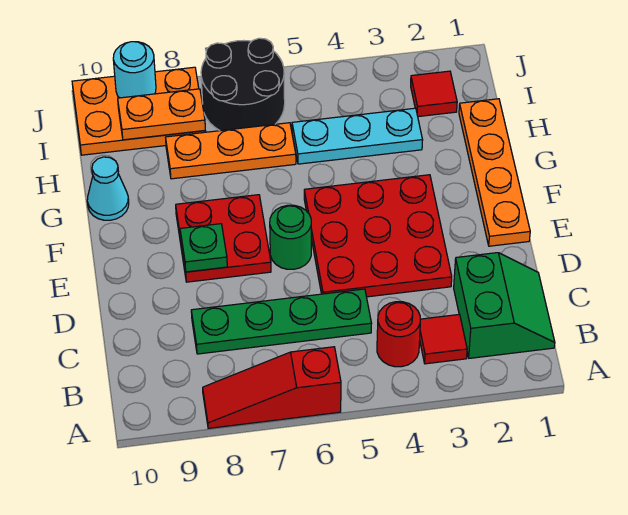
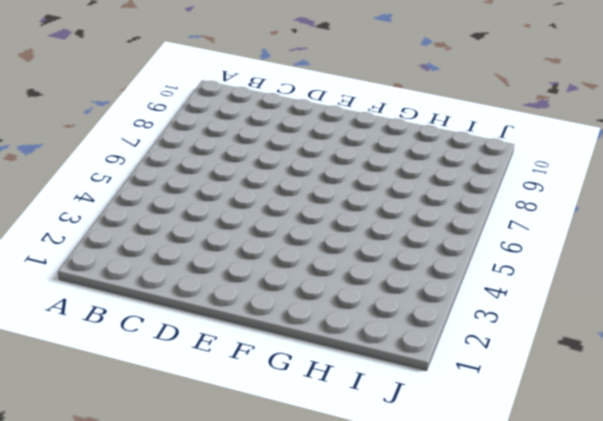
none -> red slope A6:A8 level 1 top 6
none -> green slope B1:C2 level 1 top 2
none -> red tile B3 level 1

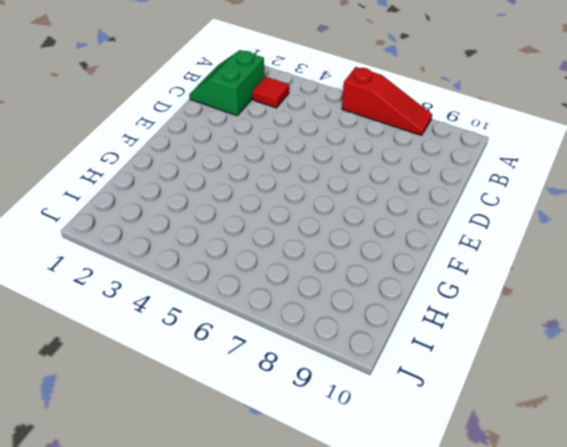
none -> red round brick B4 level 1
none -> green plate C5:C8 level 1
none -> red plate D3:F5 level 1

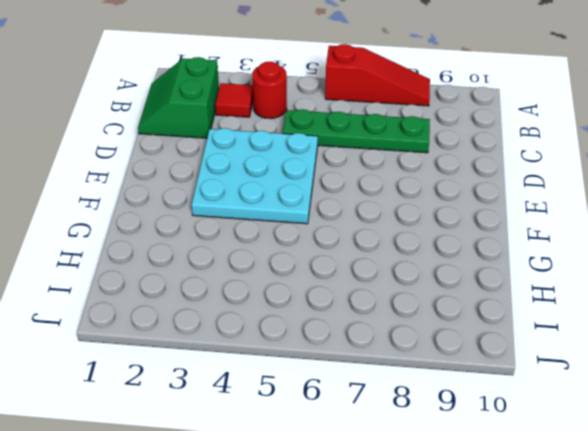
cyan plate D3:F5 level 1 -> red plate D3:F5 level 1
none -> orange plate E1:H1 level 1
none -> green round brick E6 level 1
none -> red plate E7:F8 level 1

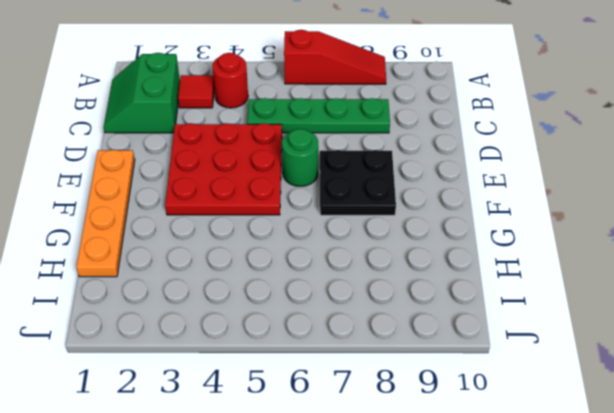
black plate E7:F8 level 1 -> red plate E7:F8 level 1
none -> cyan cone G10 level 1
none -> cyan plate H3:H5 level 1
none -> orange plate H6:H8 level 1

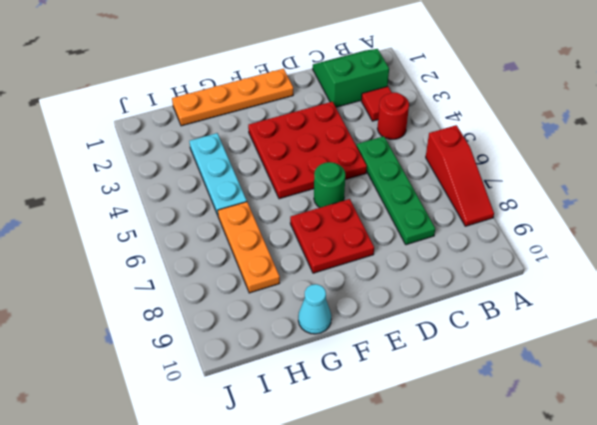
none -> red tile I2 level 1
none -> black round brick I6:J7 level 1
none -> orange plate I8:J10 level 1

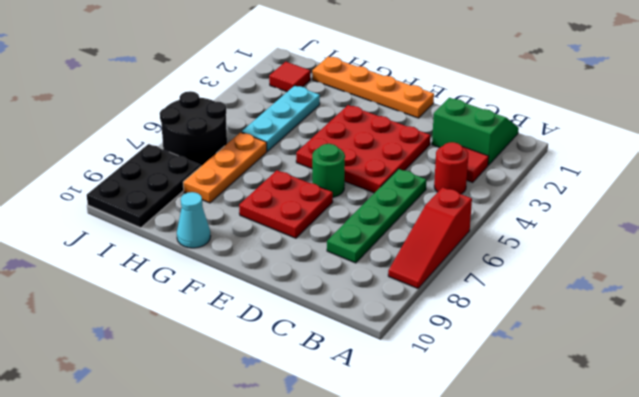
black plate I8:J10 level 1 -> orange plate I8:J10 level 1
none -> green plate E8 level 2
none -> orange plate I8:I9 level 2
none -> cyan round brick J9 level 2

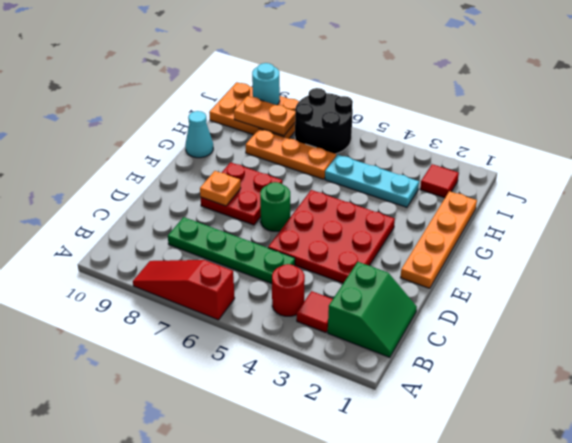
orange plate E8 level 2 -> green plate E8 level 2

